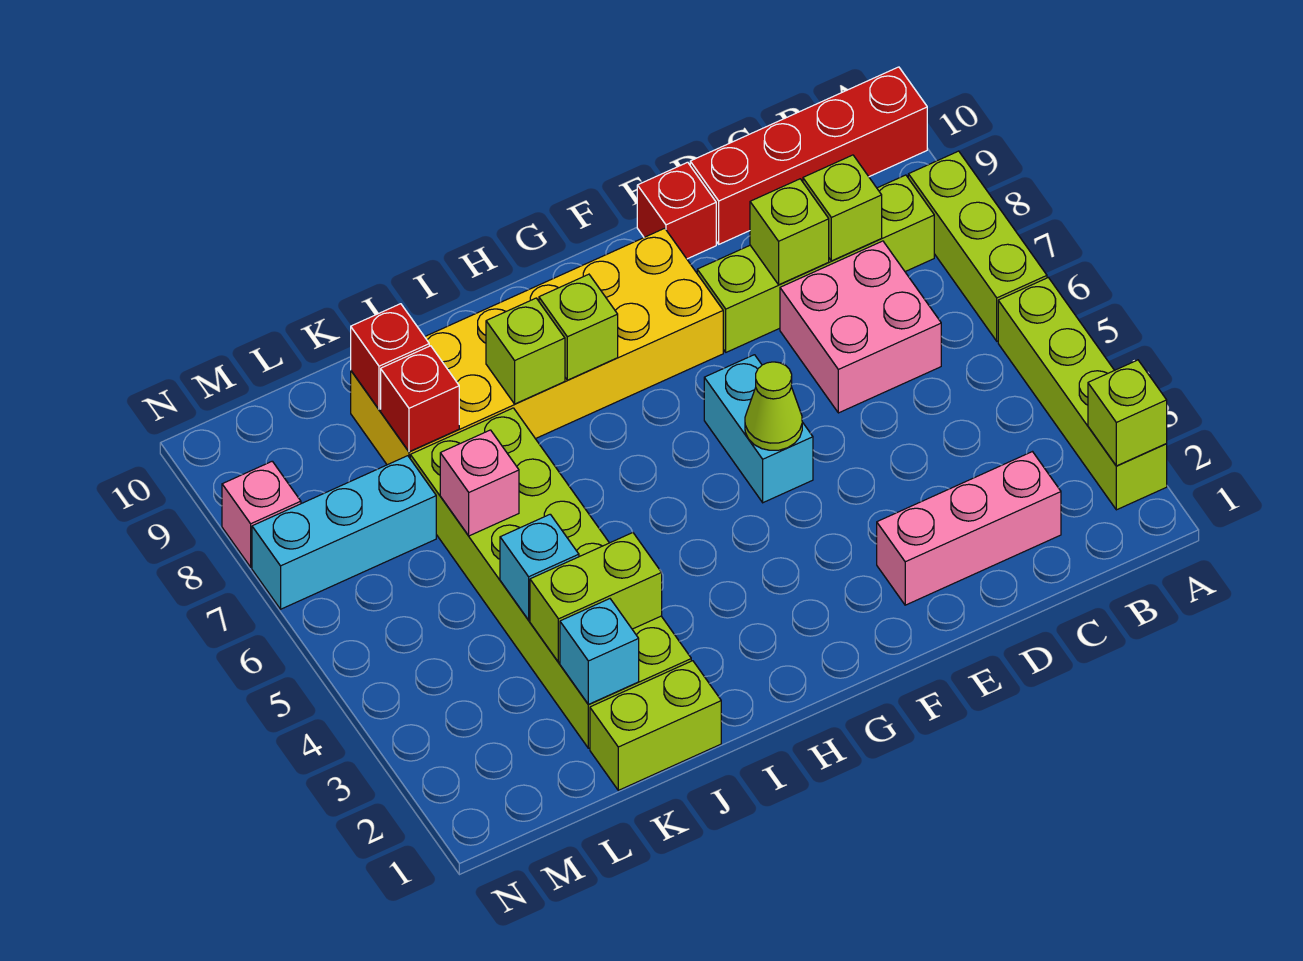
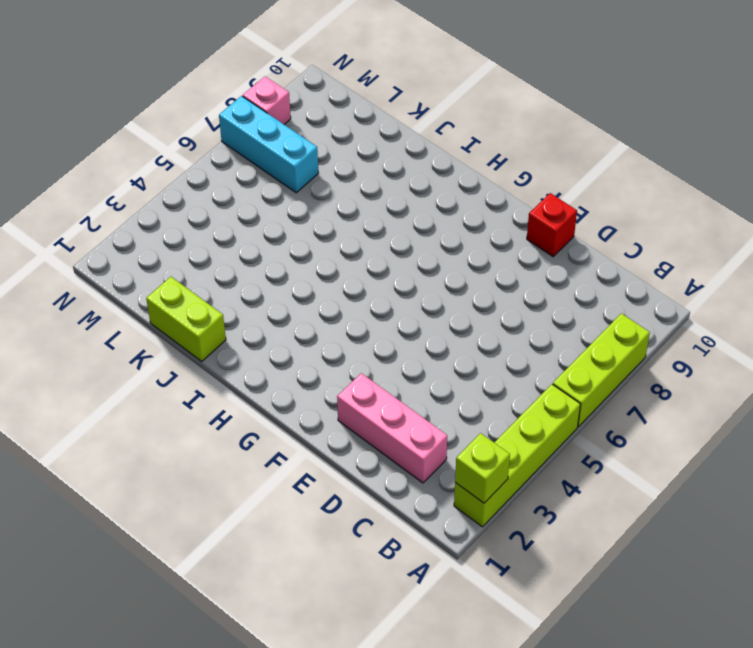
none -> red brick A10:D10 level 1
none -> lime brick B8:E8 level 1
none -> pink brick C6:D7 level 1

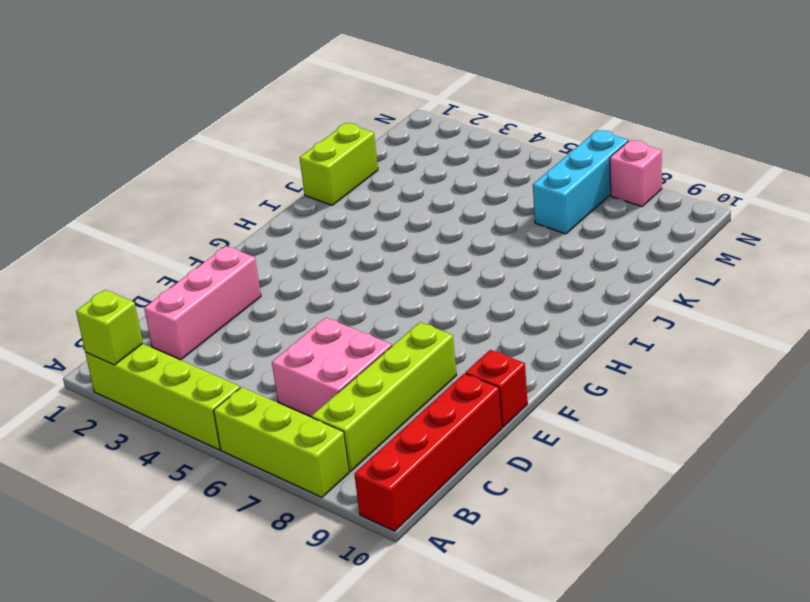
none -> cyan brick F5:F6 level 1
none -> yellow brick F8:K9 level 1
none -> lime brick J2:K7 level 1

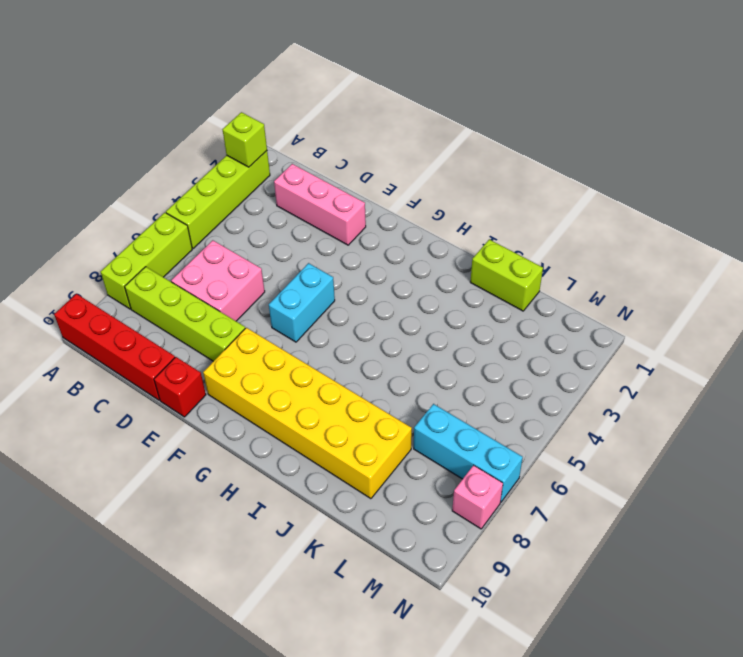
none -> lime brick J2:K7 level 1
none -> lime brick C8 level 2
none -> lime brick D8 level 2

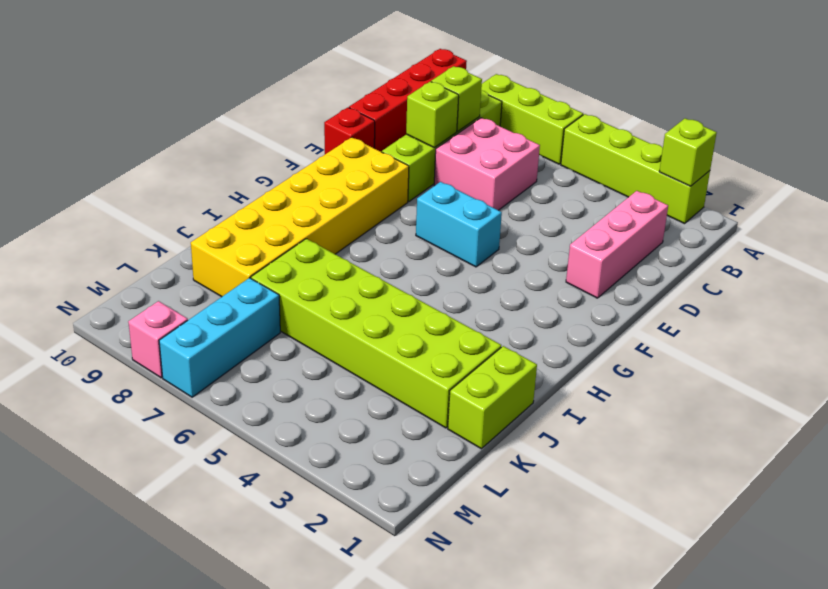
none -> lime cone F5 level 2
none -> lime brick H8 level 2
none -> lime brick I8 level 2

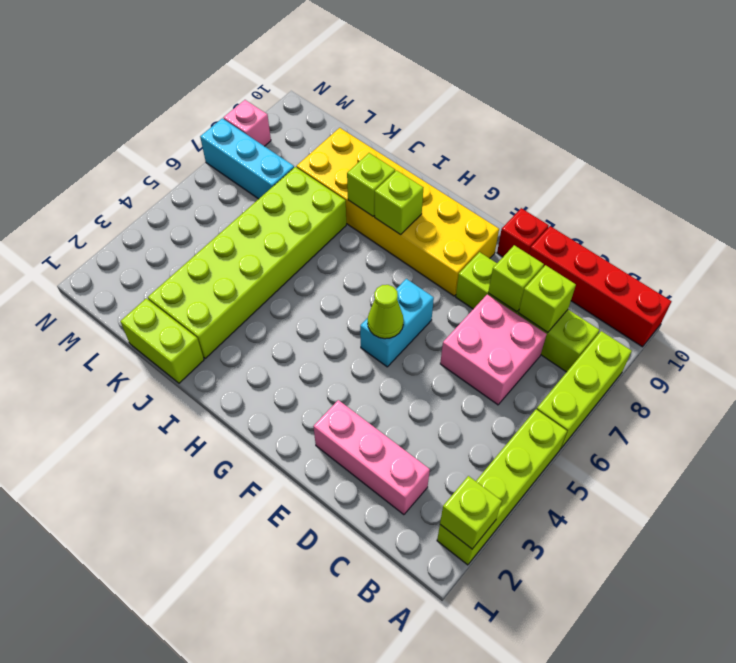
none -> lime brick J3:K3 level 2
none -> cyan brick K2 level 2
none -> cyan brick K4 level 2

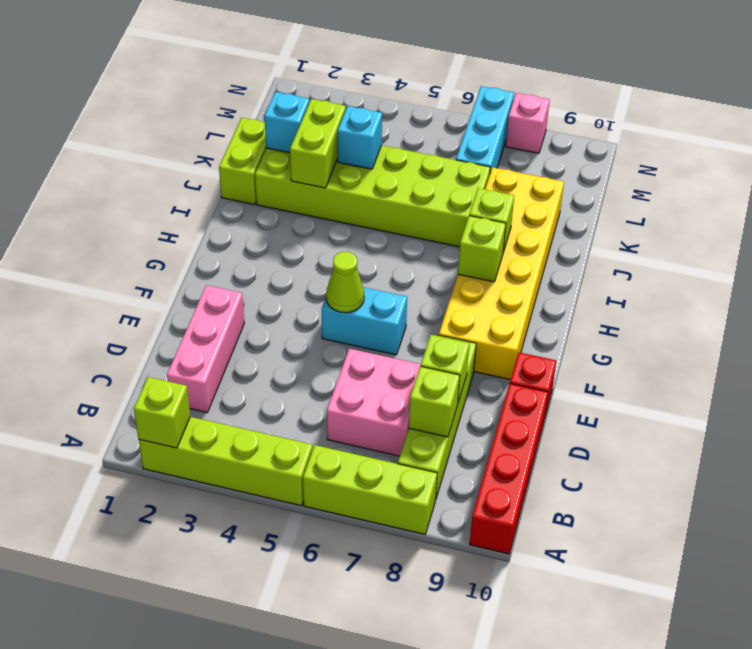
none -> pink brick K6 level 2
none -> red brick K8 level 2
none -> red brick K9 level 2

